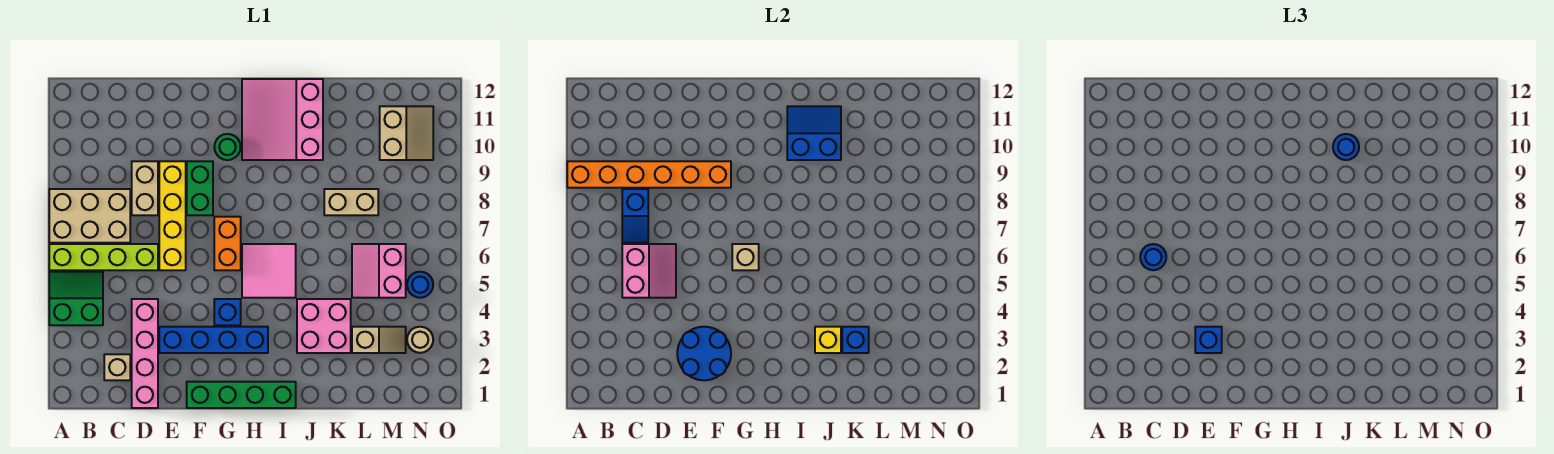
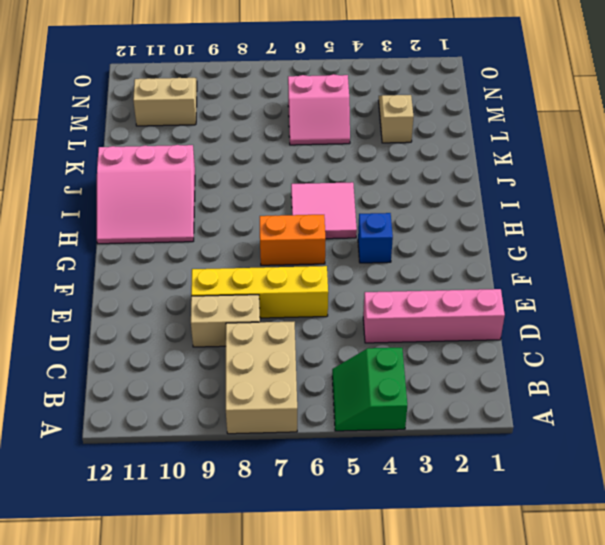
none -> lime brick A6:D6 level 1
none -> tan brick C2 level 1
none -> blue brick E3:H3 level 1
none -> green brick F1:I1 level 1

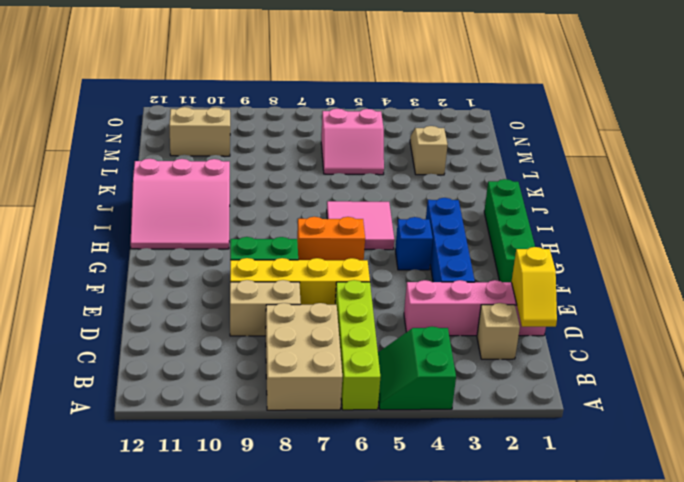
yellow slope C1:D1 level 2 top D -> none
none -> green round brick G10 level 1
none -> pink brick J3:K4 level 1
none -> tan brick K8:L8 level 1
none -> tan round brick N3 level 1

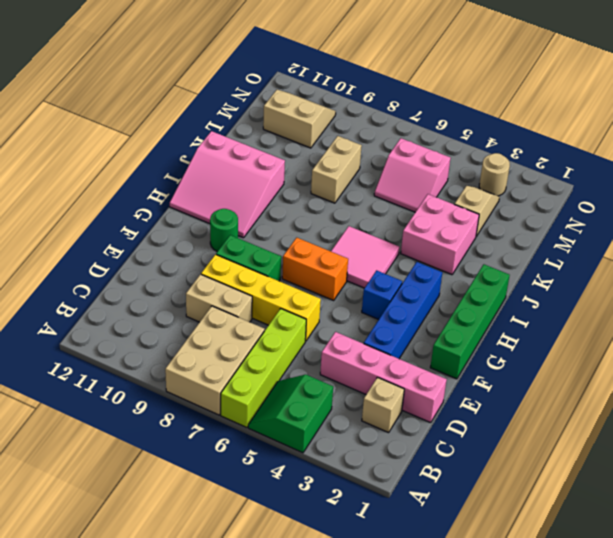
none -> blue round brick N5 level 1
none -> orange brick A9:F9 level 2
none -> pink slope C5:D6 level 2 top C
none -> blue slope C7:C8 level 2 top 8

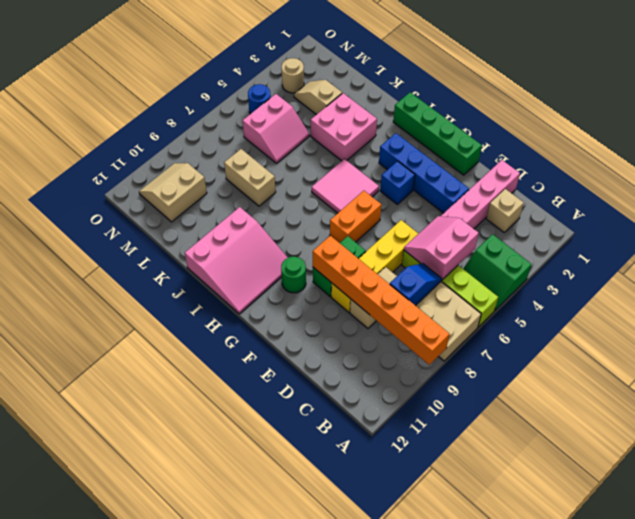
none -> blue round brick E2:F3 level 2
none -> tan brick G6 level 2
none -> blue slope I10:J11 level 2 top 10
none -> yellow brick J3 level 2

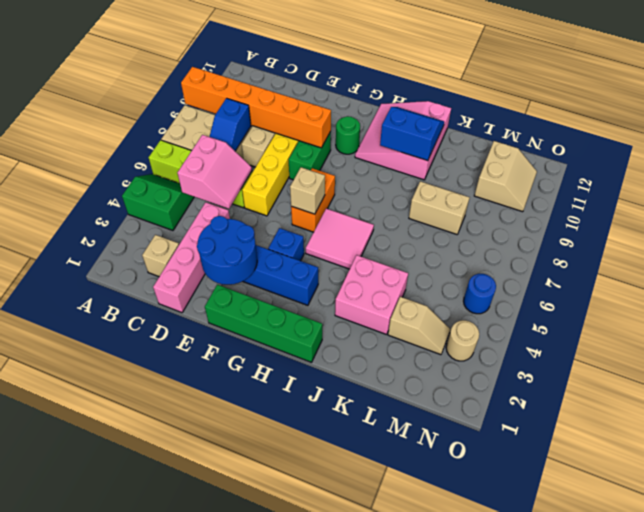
none -> pink slope L5:M6 level 1 top M
none -> yellow brick J3 level 2
none -> blue brick K3 level 2
none -> blue round brick C6 level 3

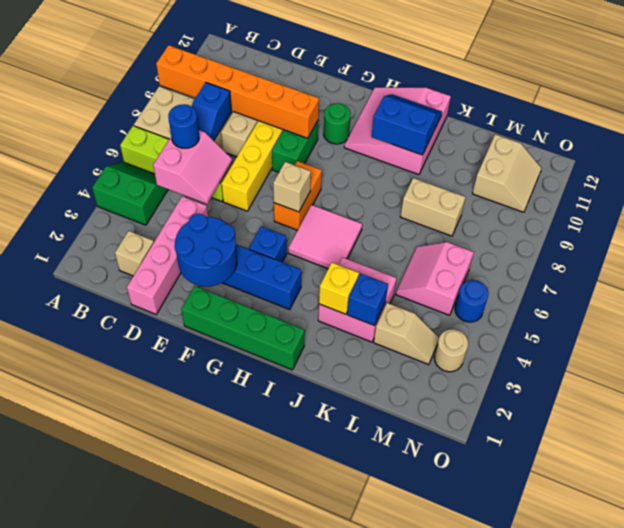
none -> blue brick E3 level 3
none -> blue round brick J10 level 3

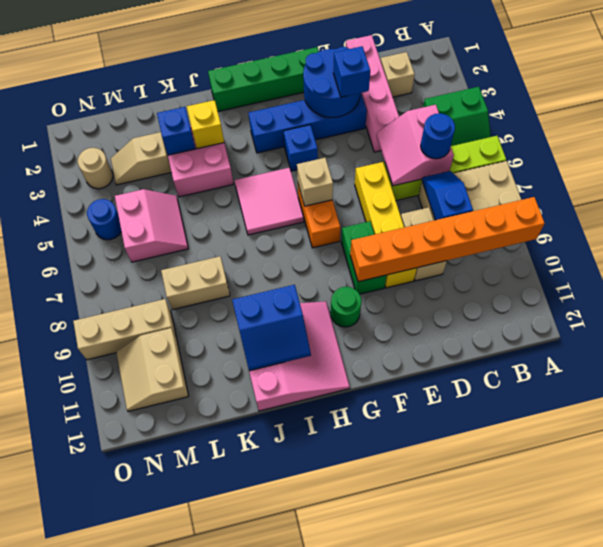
tan brick M9:O9 level 1 -> none
none -> blue round brick J10 level 3

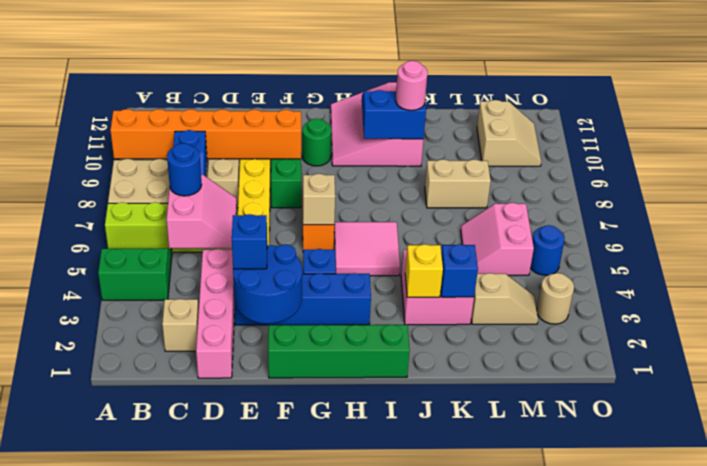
pink round brick J10 level 3 -> blue round brick J10 level 3

